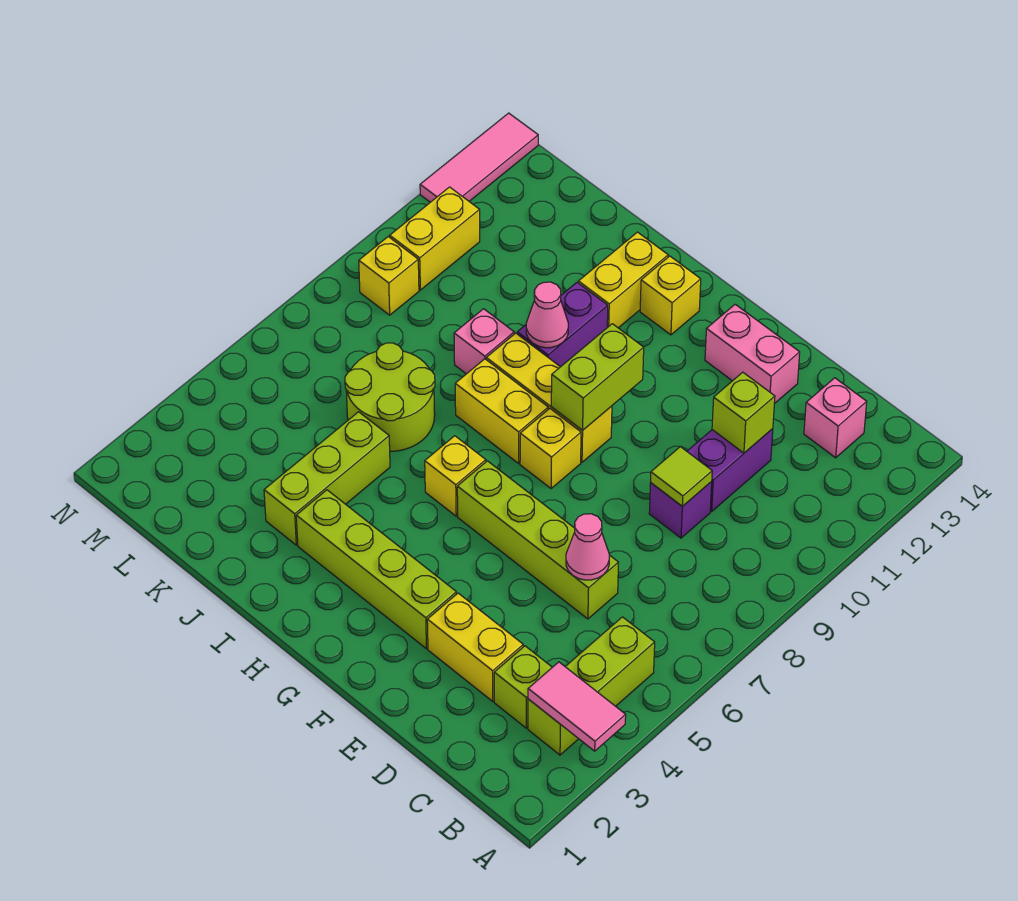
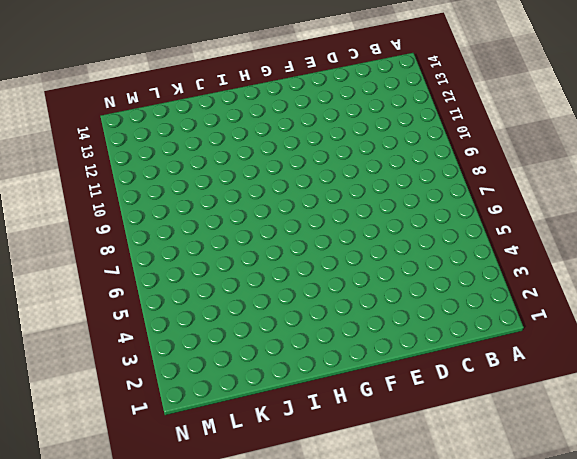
none -> lime brick B3:B5 level 1
none -> lime brick C3 level 1
none -> pink brick C13 level 1

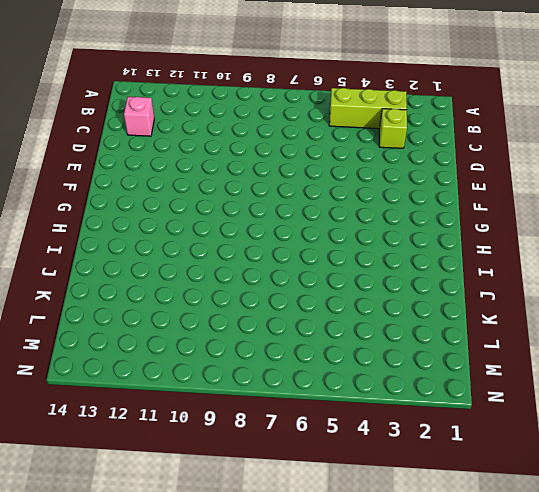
none -> yellow brick D3:E3 level 1
none -> lime brick D6:G6 level 1
none -> purple brick D9 level 1

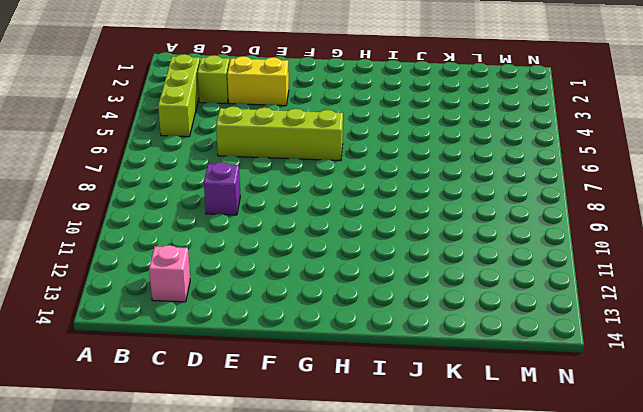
none -> purple brick D10:D11 level 1
none -> pink brick E13:F13 level 1
none -> lime brick F3:I3 level 1

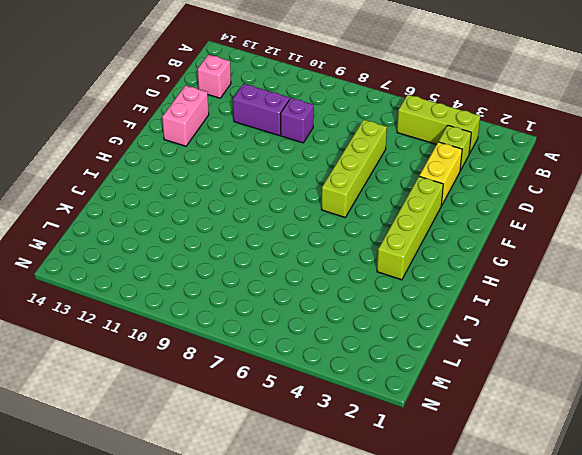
none -> yellow brick G8 level 1
none -> yellow brick G9:I9 level 1
none -> yellow brick H6 level 1

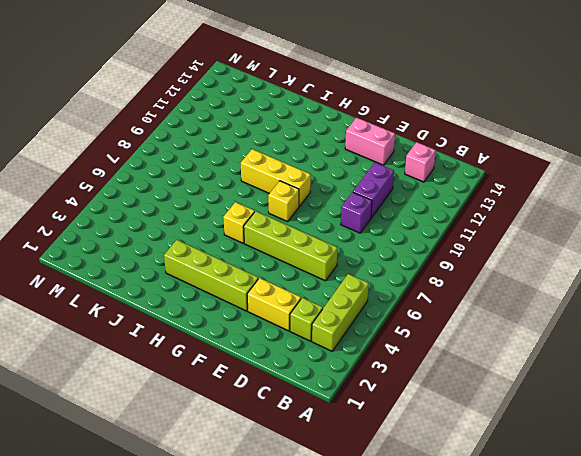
none -> yellow brick H8:I8 level 1
none -> yellow brick H13 level 1
none -> purple brick I10:I11 level 1

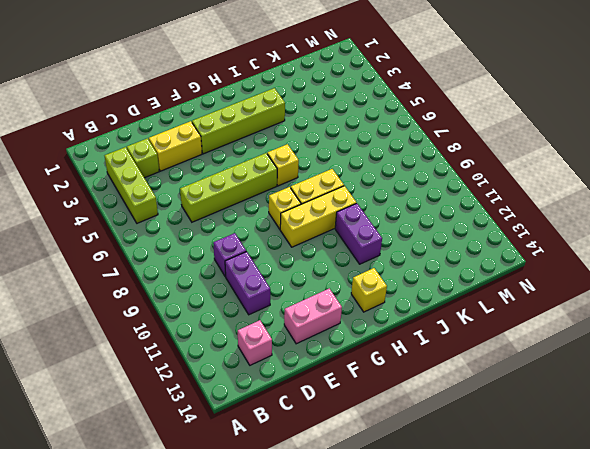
none -> yellow brick I12:I13 level 1
none -> lime brick J3:J5 level 1
none -> lime round brick J6:K7 level 1

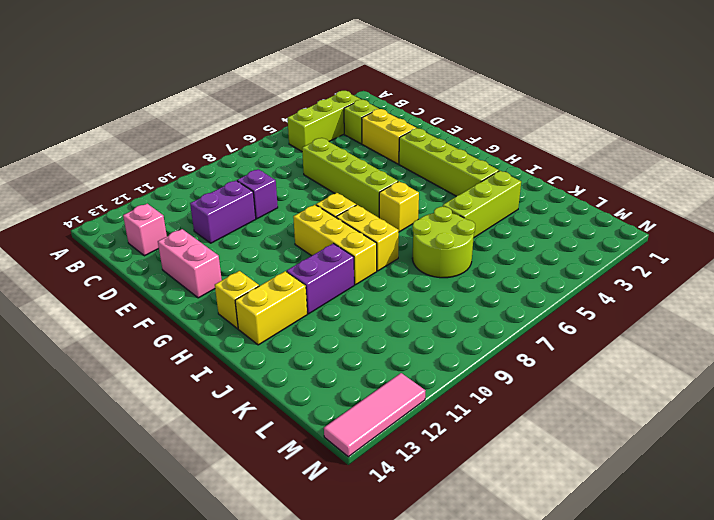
none -> pink brick J9 level 1
none -> yellow brick M9 level 1
none -> yellow brick M10:M11 level 1

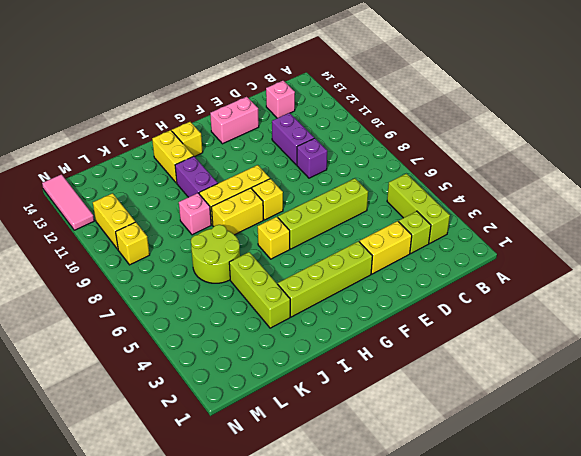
none -> pink tile A3:B3 level 2
none -> pink cone D6 level 2
none -> lime tile D9 level 2

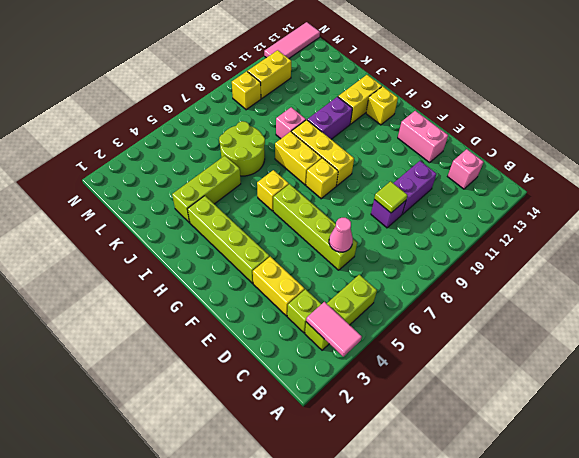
none -> lime brick D11 level 2
none -> lime brick G9:G10 level 2
none -> pink cone I10 level 2

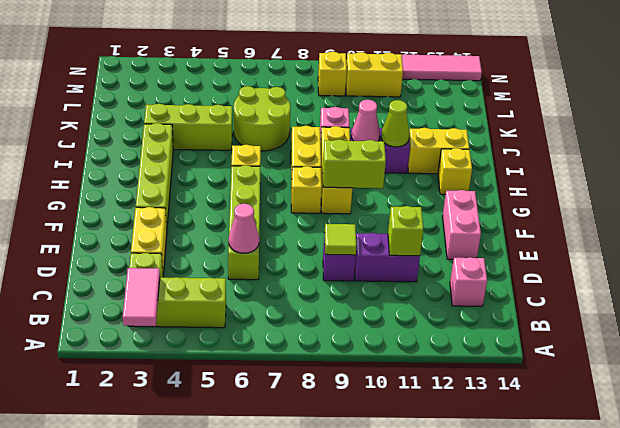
lime cone I11 level 2 -> none

